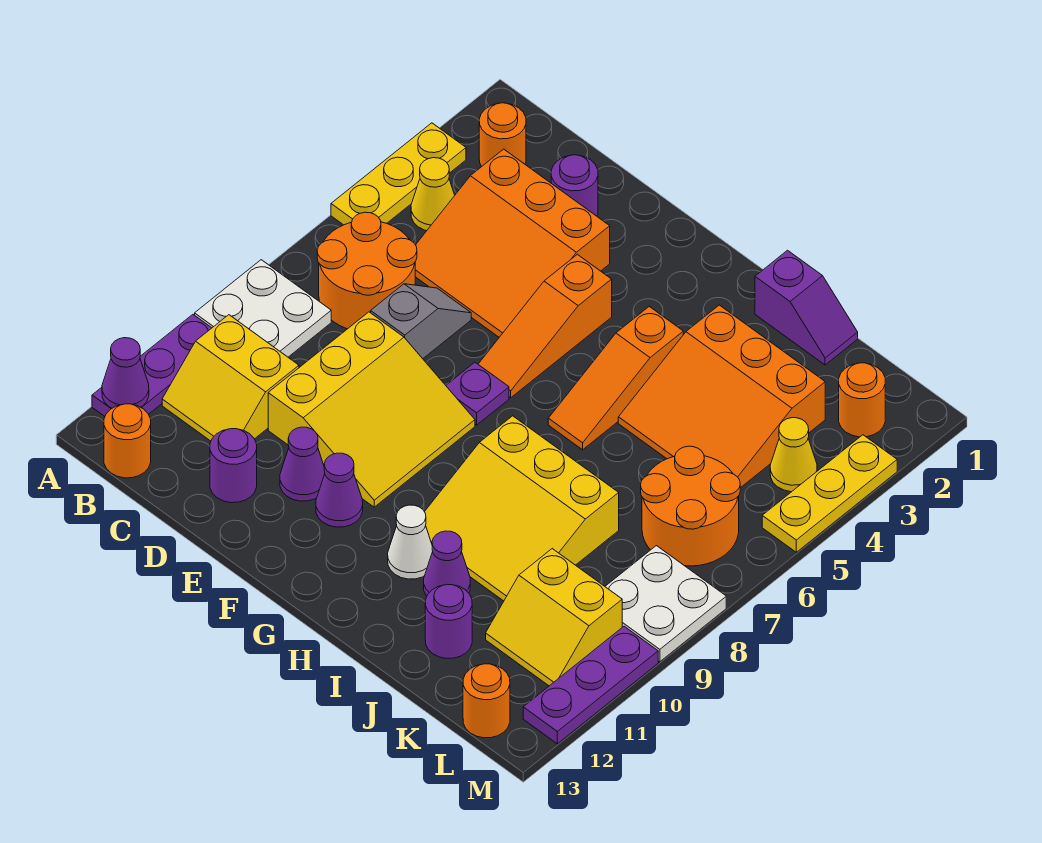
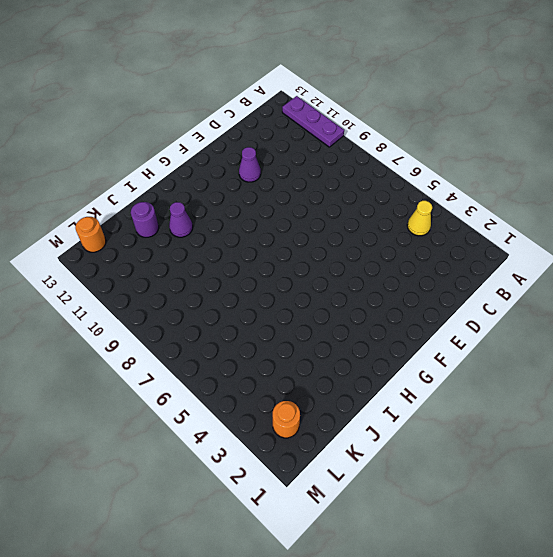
none -> yellow plate A3:A5 level 1
none -> white plate A8:B9 level 1
none -> orange round brick B2 level 1
none -> orange round brick B6:C7 level 1

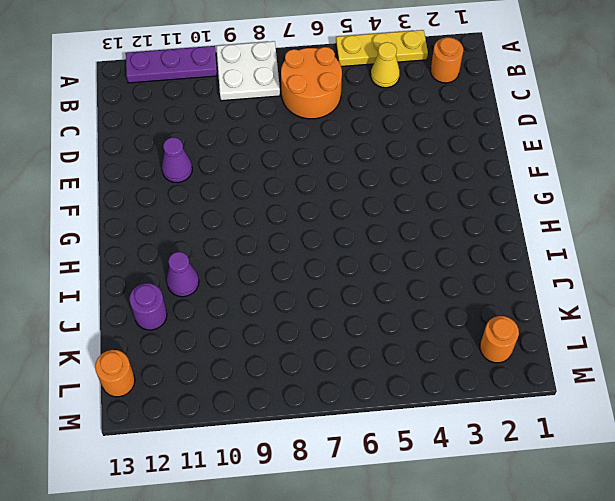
none -> yellow slope B10:C11 level 1 top 10
none -> orange round brick B13 level 1
none -> orange slope C3:E5 level 1 top 3
none -> purple round brick D2 level 1

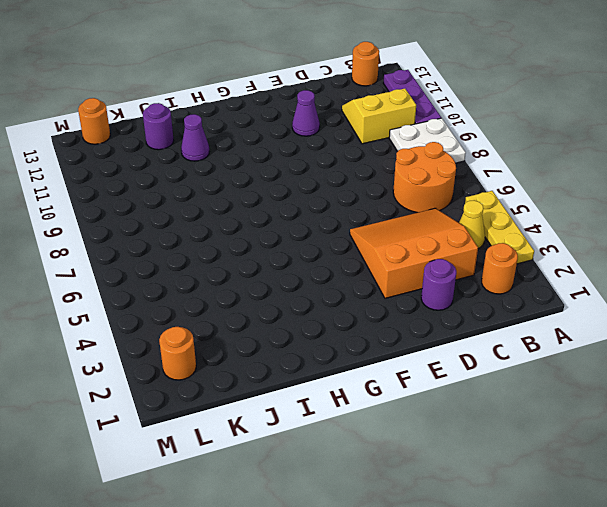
none -> grey slope D6:D7 level 1 top 7
none -> yellow slope D8:F10 level 1 top D
none -> purple round brick D12 level 1
none -> orange slope F4:F6 level 1 top 4

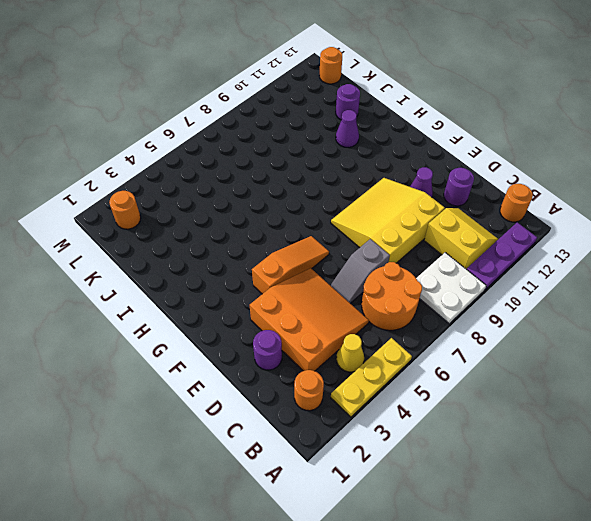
none -> purple plate F7 level 1
none -> purple cone F11 level 1
none -> orange slope H4:H6 level 1 top 4
none -> yellow slope H8:J10 level 1 top 8

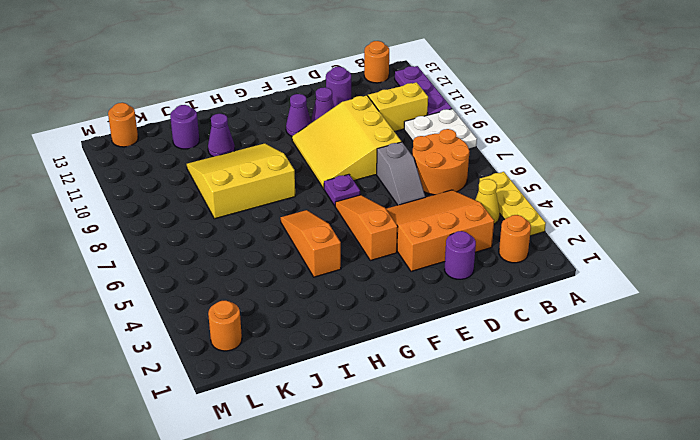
none -> white cone H11 level 1
none -> purple slope I1:J1 level 1 top I
none -> orange slope I3:K5 level 1 top 3
none -> orange round brick K6:L7 level 1

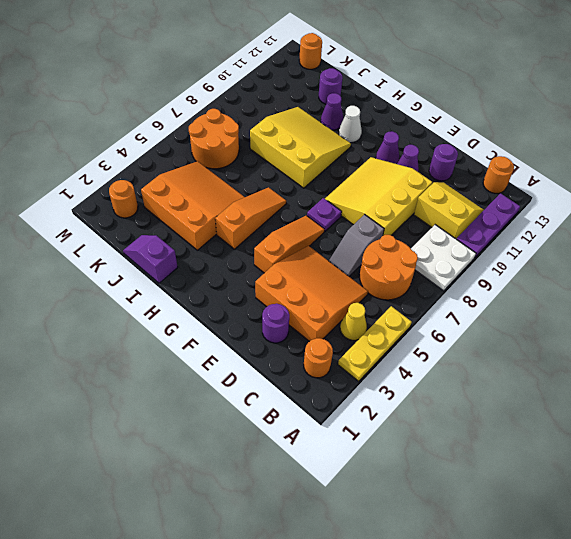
none -> yellow slope K10:L11 level 1 top 10
none -> yellow cone L4 level 1
none -> white plate L8:M9 level 1
none -> yellow plate M3:M5 level 1

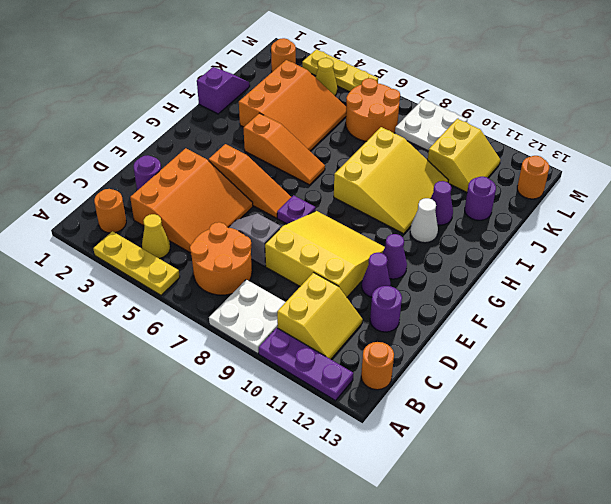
none -> purple plate M10:M12 level 1
none -> purple cone A12 level 2

